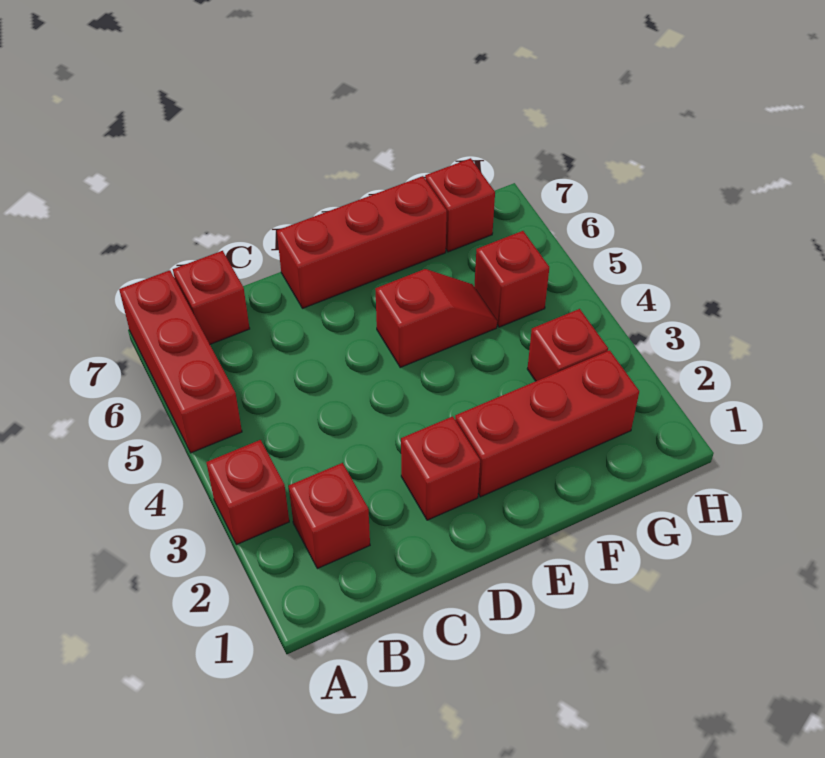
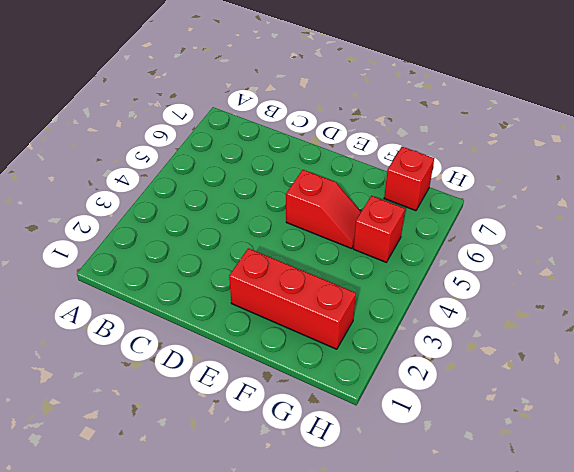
none -> red brick A3 level 1
none -> red brick A5:A7 level 1

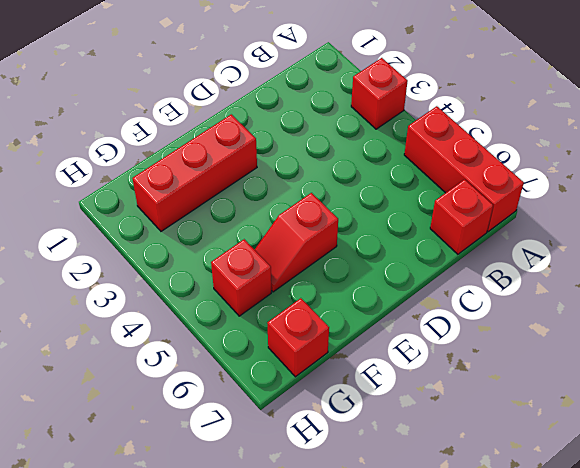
none -> red brick B2 level 1
none -> red brick D2 level 1

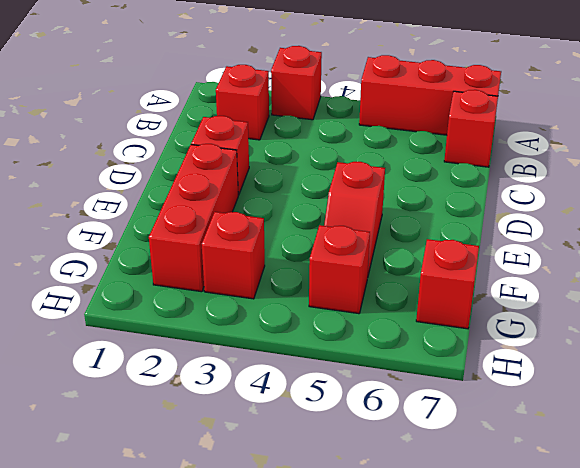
none -> red brick D7:F7 level 1

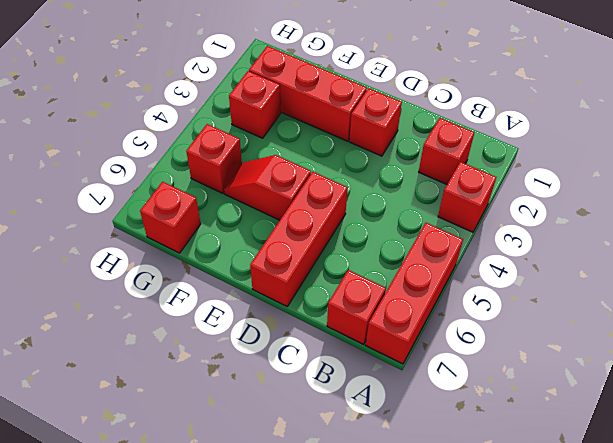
red brick D5:D7 level 1 -> red brick D7:F7 level 1

